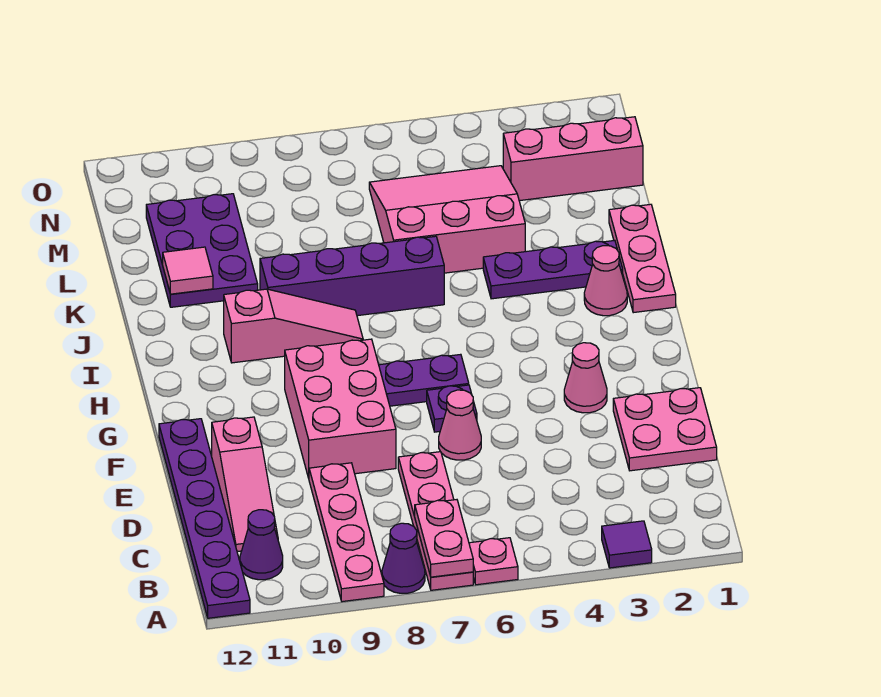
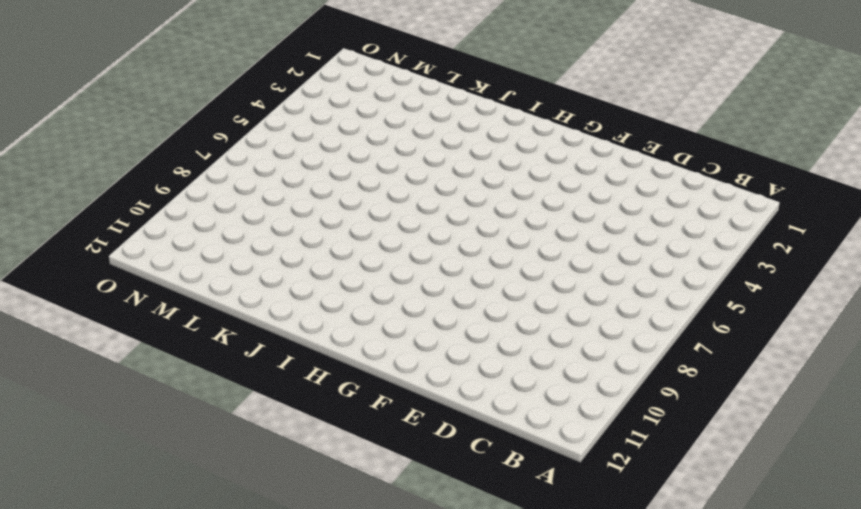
none -> purple tile A3 level 1
none -> pink plate A6 level 1
none -> pink plate A7:D7 level 1

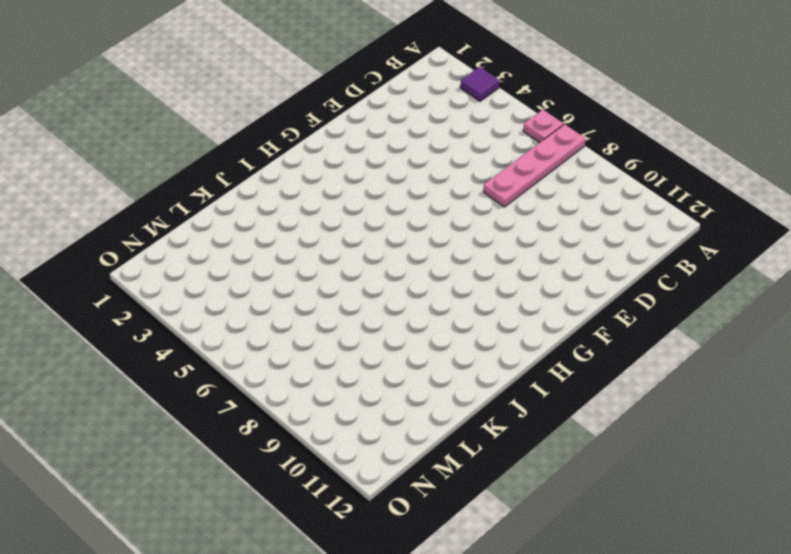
none -> purple cone A8 level 1
none -> pink plate A9:D9 level 1
none -> purple plate A12:F12 level 1

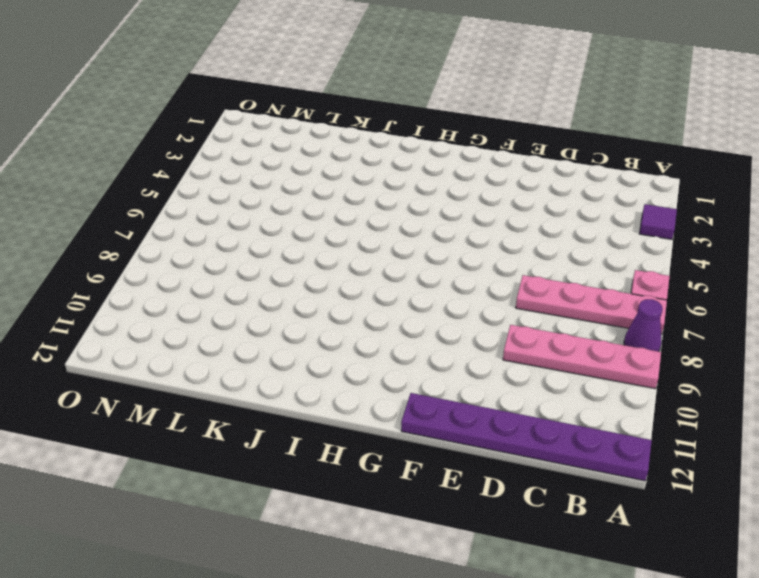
none -> purple cone B11 level 1
none -> pink slope C11:E11 level 1 top E
none -> pink plate D1:E2 level 1

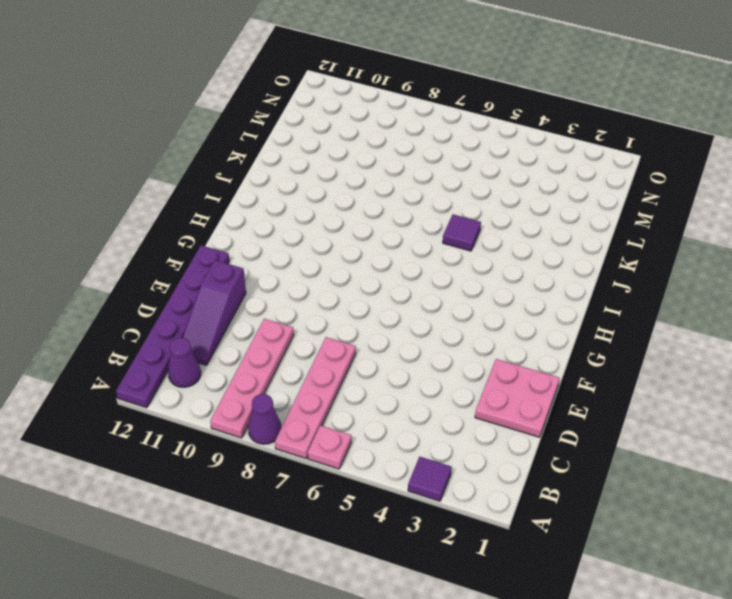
purple slope C11:E11 level 1 top E -> pink slope C11:E11 level 1 top E
purple tile J5 level 1 -> none
none -> pink cone E6 level 1
none -> pink brick E8:G9 level 1
none -> pink cone F3 level 1

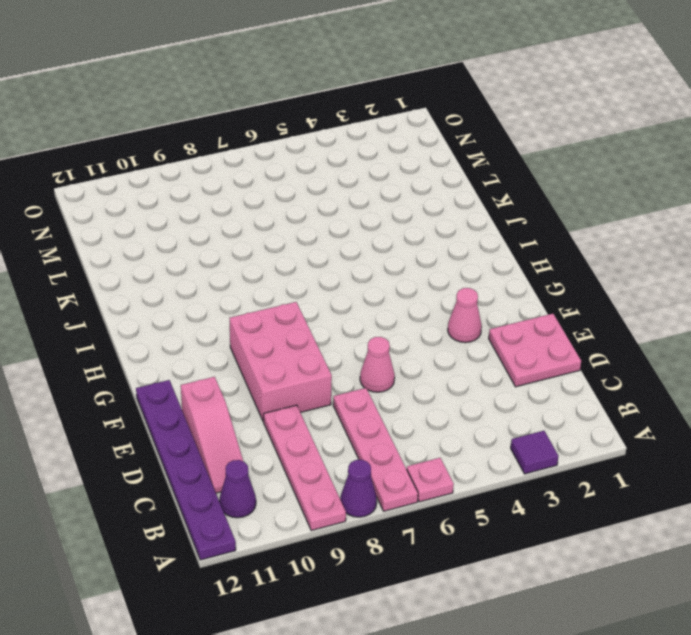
none -> purple plate F6 level 1
none -> purple plate G6:G7 level 1
none -> pink plate I1:K1 level 1

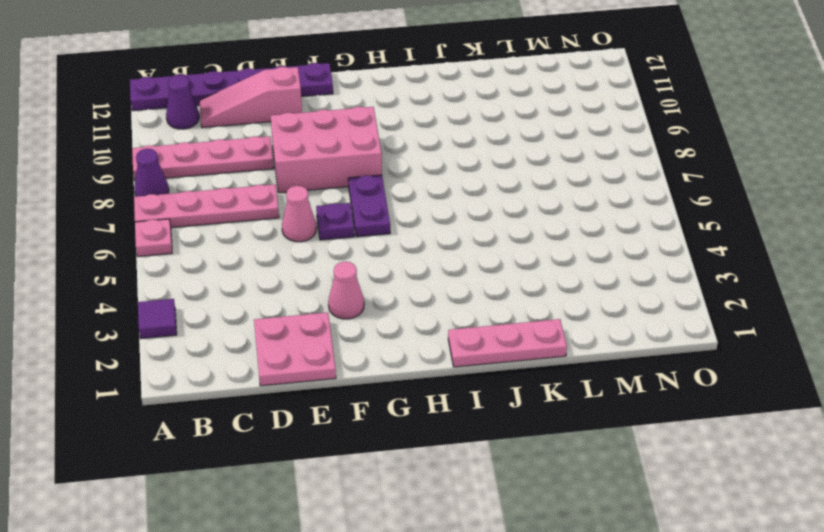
none -> pink cone I2 level 1
none -> pink slope I8:I10 level 1 top 10
none -> purple plate J2:J4 level 1

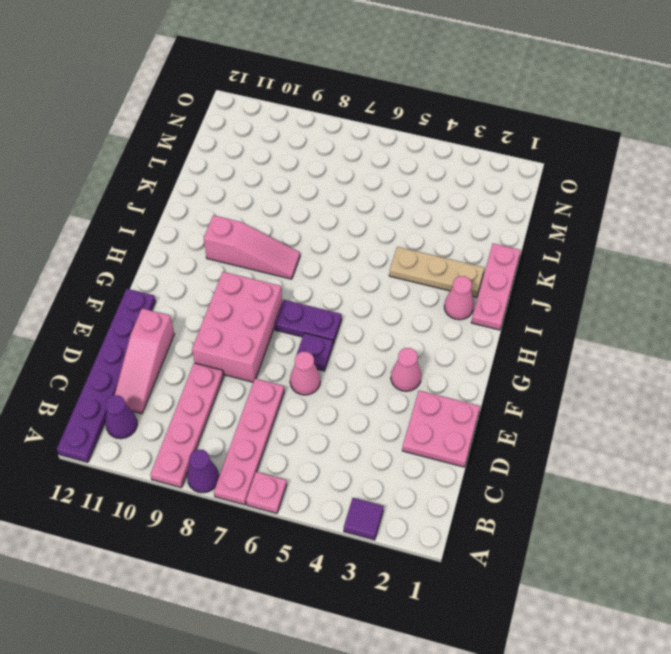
tan plate J2:J4 level 1 -> purple plate J2:J4 level 1
none -> purple brick J6:J9 level 1
none -> pink slope K4:M6 level 1 top K
none -> purple plate K10:M11 level 1

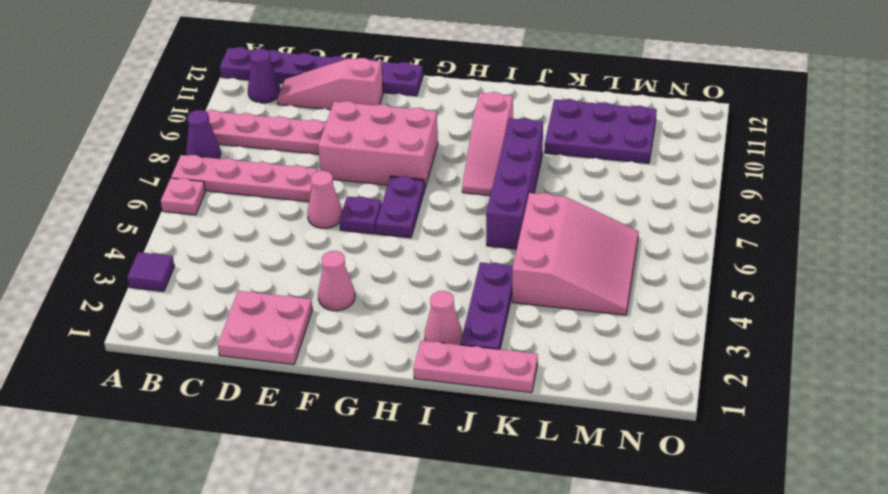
none -> pink brick M1:M3 level 1
none -> pink plate A7:B7 level 2
none -> pink tile K11 level 2

